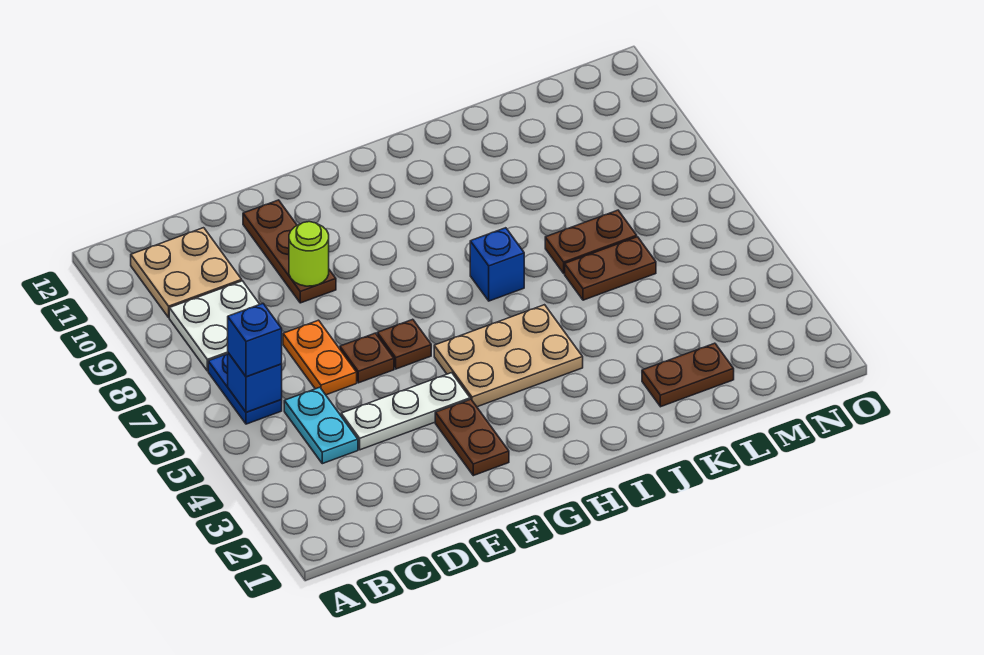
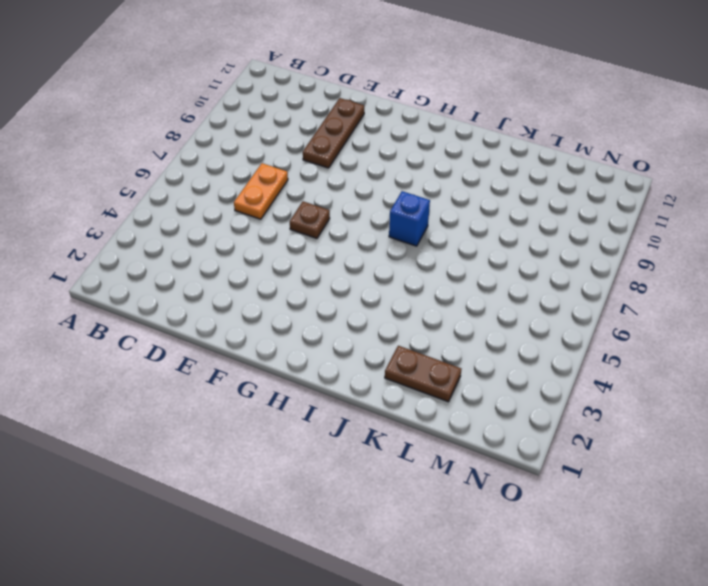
none -> blue plate B6:B7 level 1
none -> white plate B8:C9 level 1
none -> tan plate B10:C11 level 1

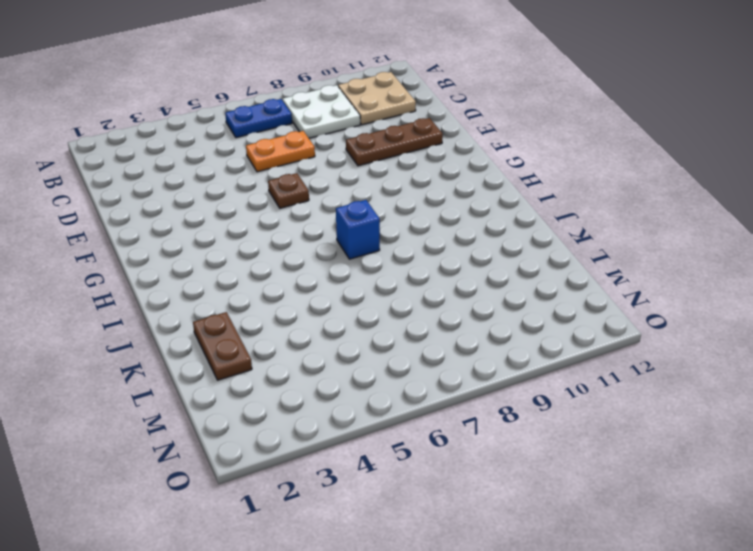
none -> cyan plate C4:C5 level 1
none -> white plate D4:F4 level 1
none -> brown plate E6 level 1

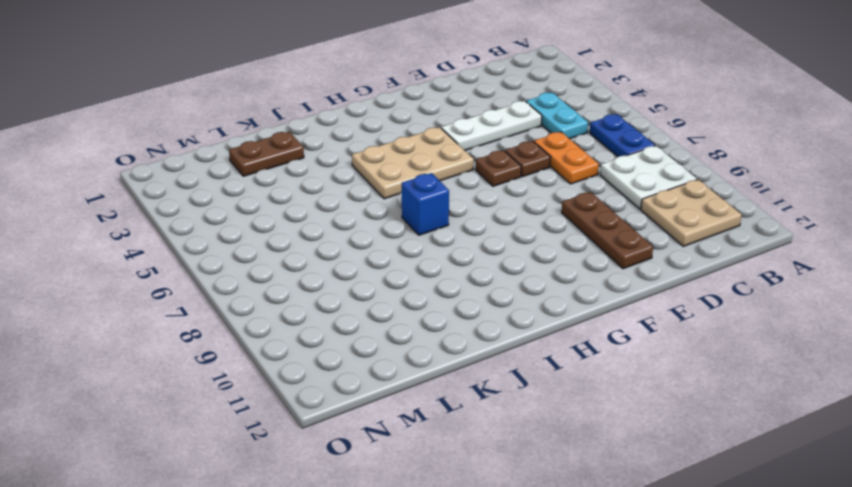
none -> brown plate F2:F3 level 1
none -> brown plate K6:L6 level 1
none -> brown plate K7:L7 level 1

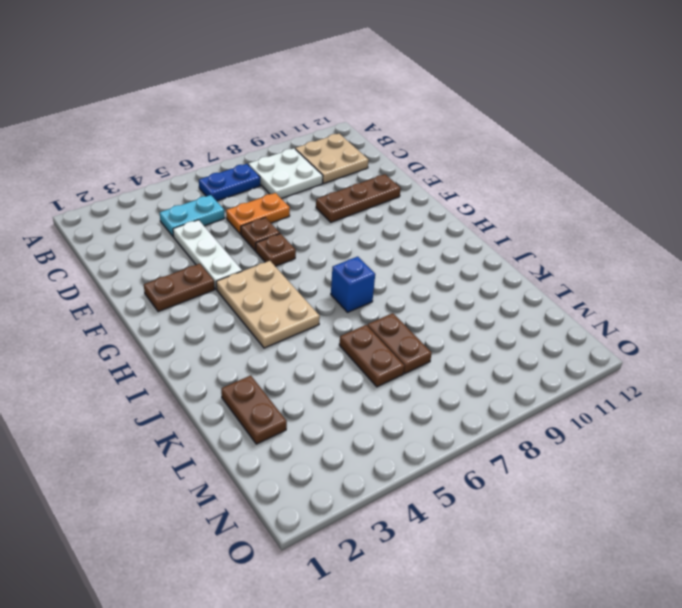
none -> blue brick B6 level 2
none -> lime round brick E9 level 2
none -> blue brick B6 level 3

